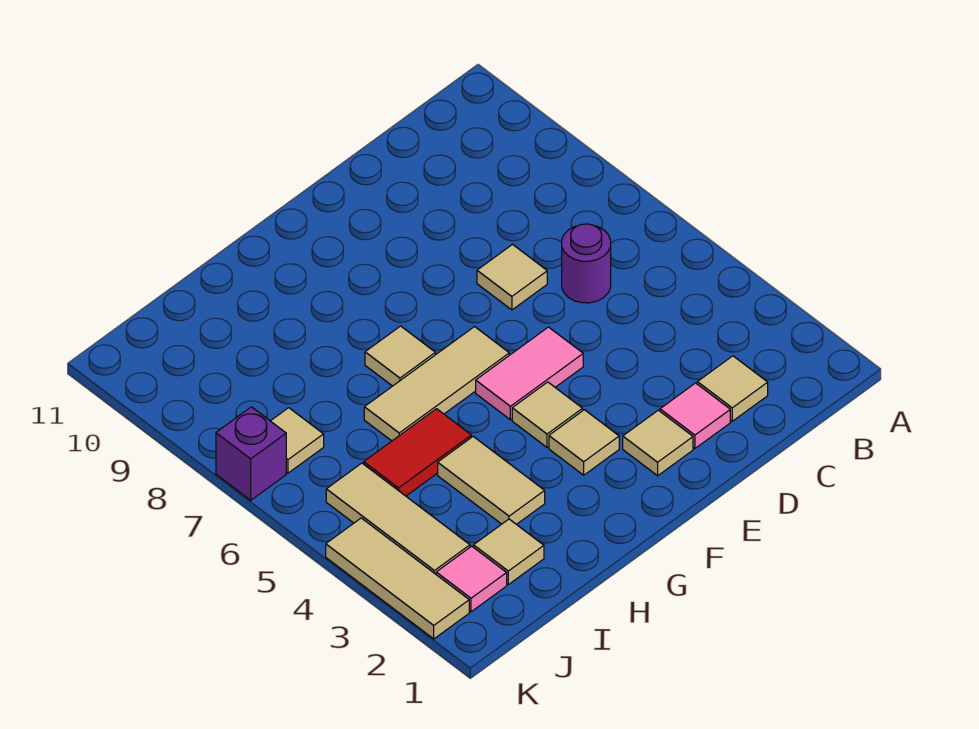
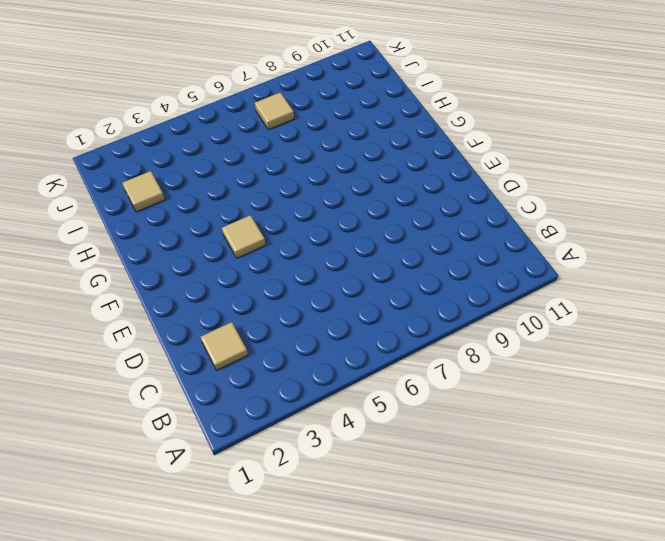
none -> purple round brick C6 level 1
none -> pink tile D2 level 1
none -> tan tile D7 level 1

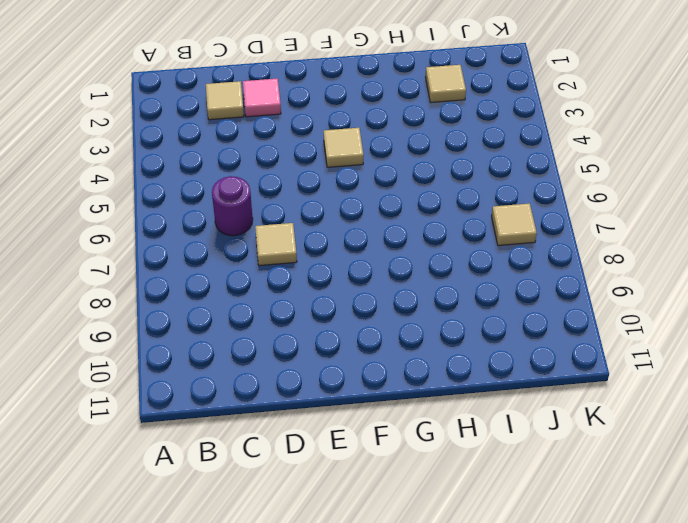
none -> tan tile E2 level 1
none -> pink tile E5:F5 level 1
none -> tan tile F3 level 1

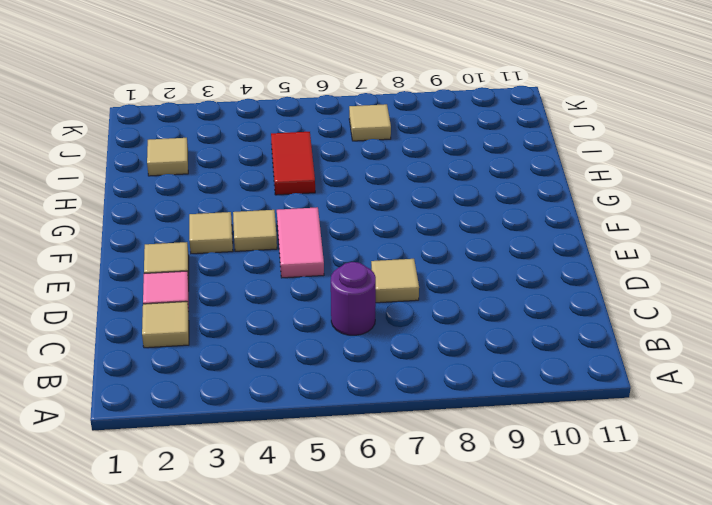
none -> tan tile F6:H6 level 1
none -> tan tile G7 level 1
none -> tan tile H3:H4 level 1

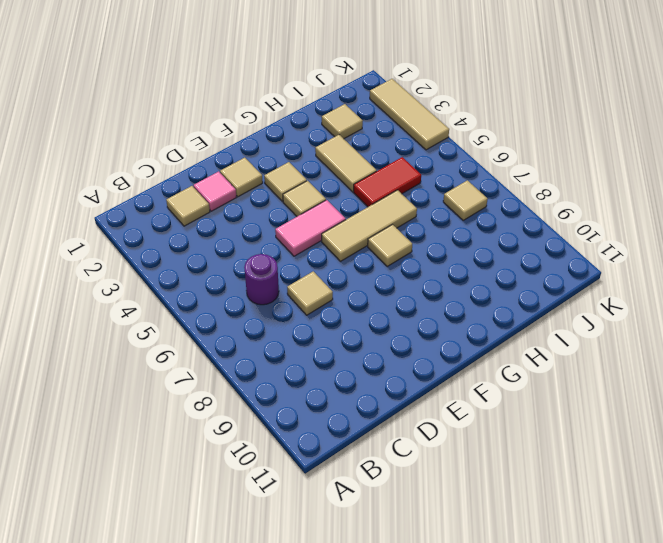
none -> pink tile J2 level 1
none -> tan tile J3:J5 level 1
none -> purple brick K7 level 1

